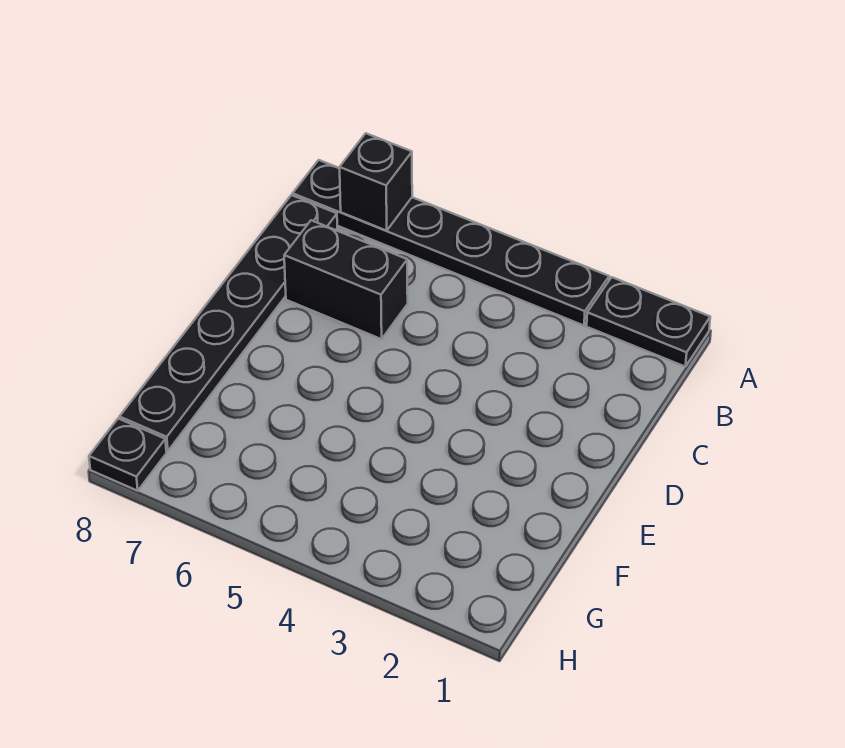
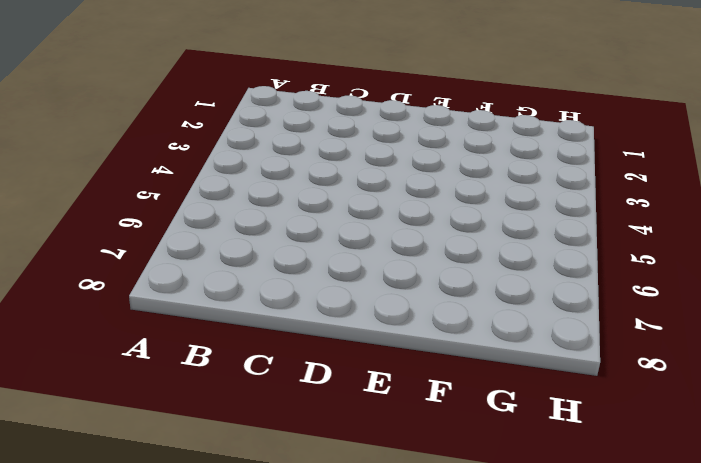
none -> black plate A1:A2 level 1
none -> black plate A3:A8 level 1

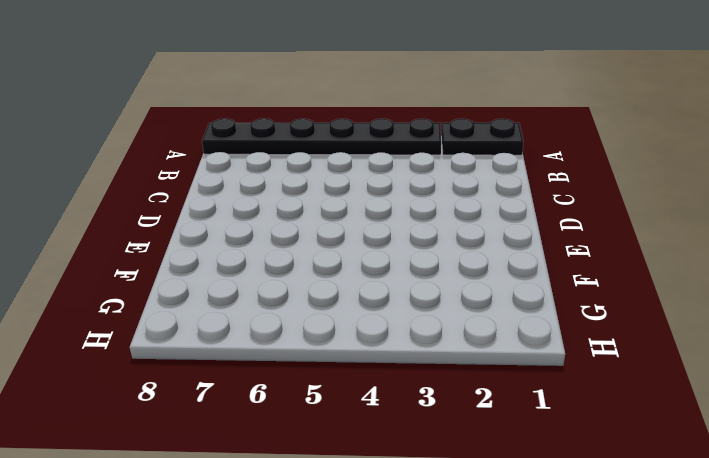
none -> black plate B8:G8 level 1
none -> black brick C6:C7 level 1

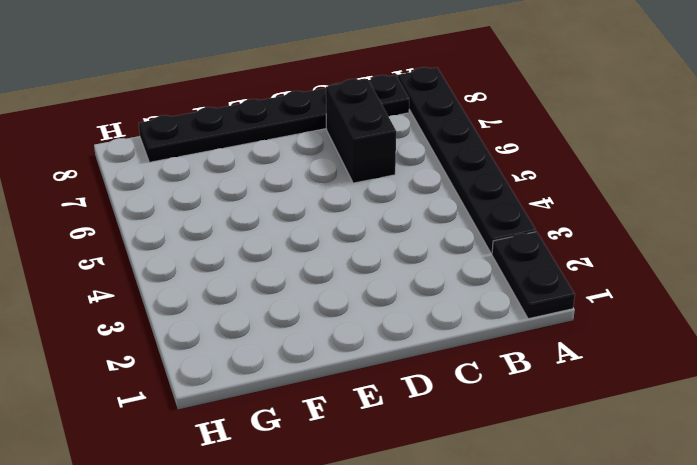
none -> black plate H8 level 1
none -> black brick A7 level 2

